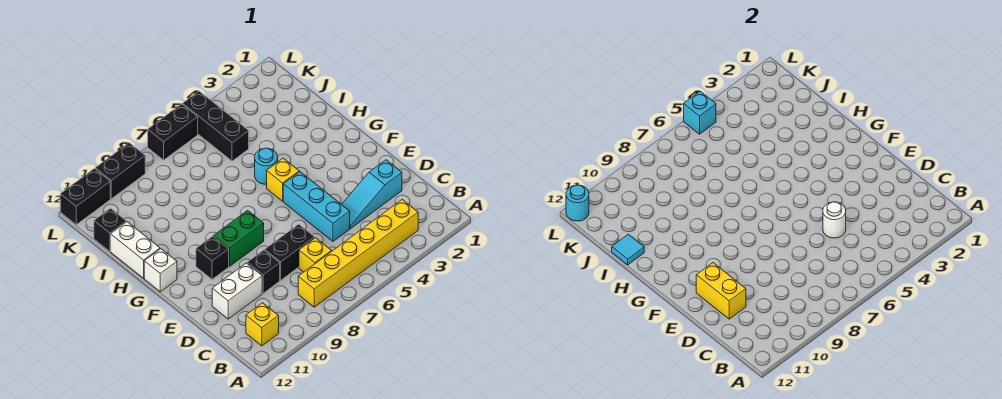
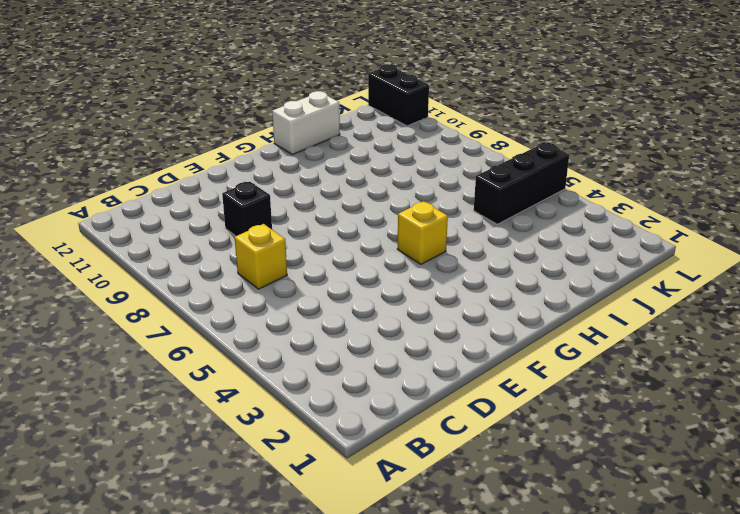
none -> yellow brick B3:B8 level 1
none -> yellow brick B11 level 1
none -> cyan slope D2:D4 level 1 top 2

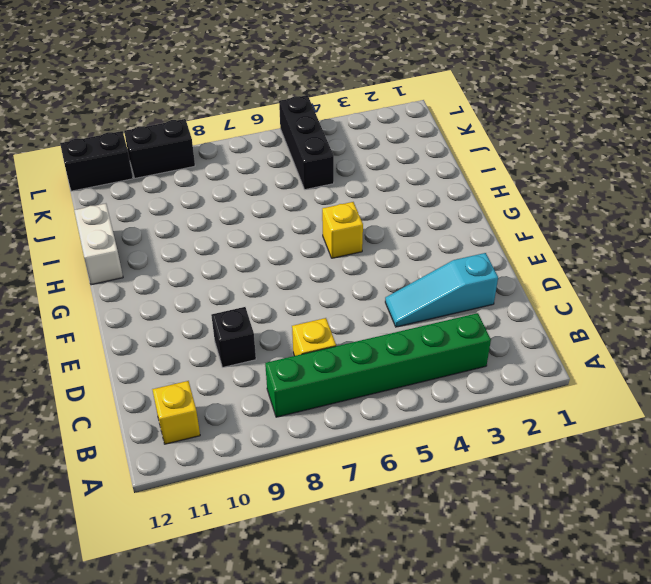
green brick B3:B8 level 1 -> yellow brick B3:B8 level 1
none -> cyan brick D5:F5 level 1
none -> black brick D7:D8 level 1
none -> white brick D10:D11 level 1

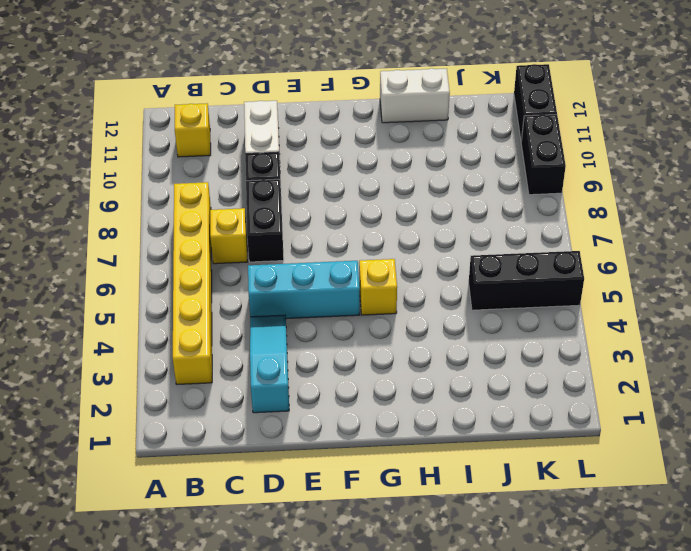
none -> green brick F8:F9 level 1
none -> black brick F10 level 1
none -> white brick G12 level 1

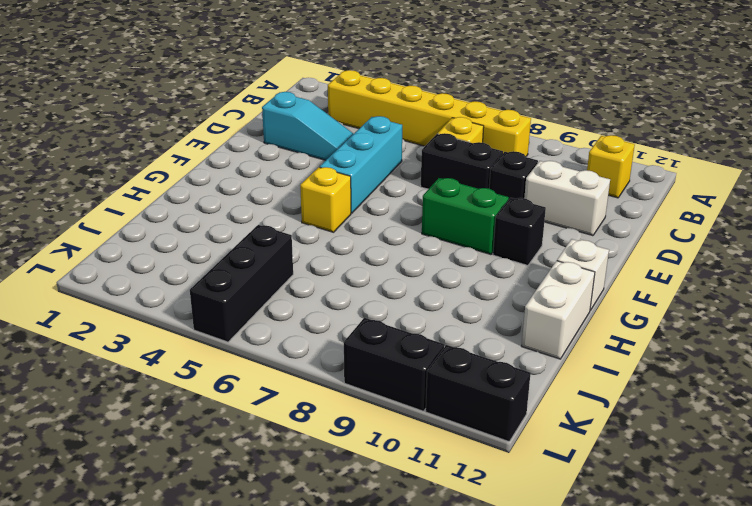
none -> cyan round brick H5 level 1
none -> black brick J12 level 1
none -> black brick L6:L7 level 1

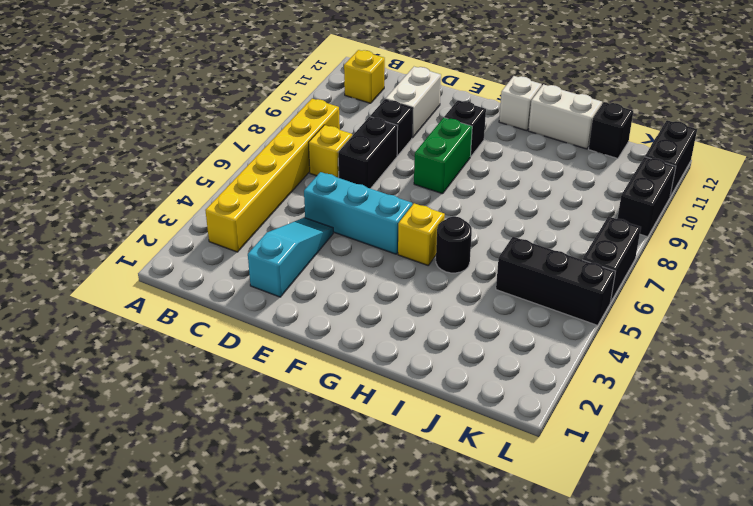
black round brick H5 level 1 -> cyan round brick H5 level 1
none -> white round brick D5 level 2
none -> yellow brick D11:E11 level 2
none -> cyan tile I12 level 2

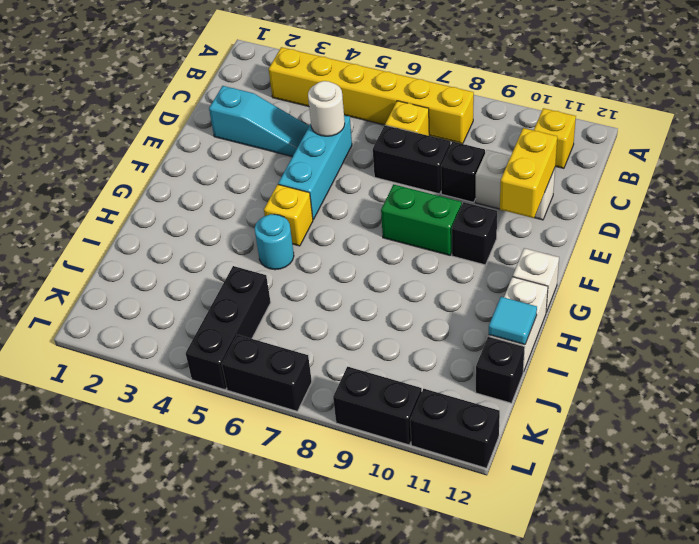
none -> cyan brick L5 level 2
none -> cyan round brick L12 level 2

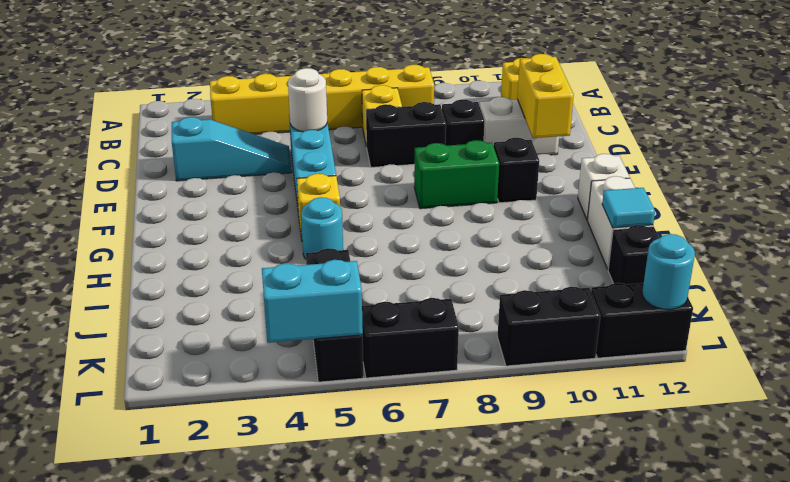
cyan brick L4:L5 level 2 -> cyan brick L5 level 2

